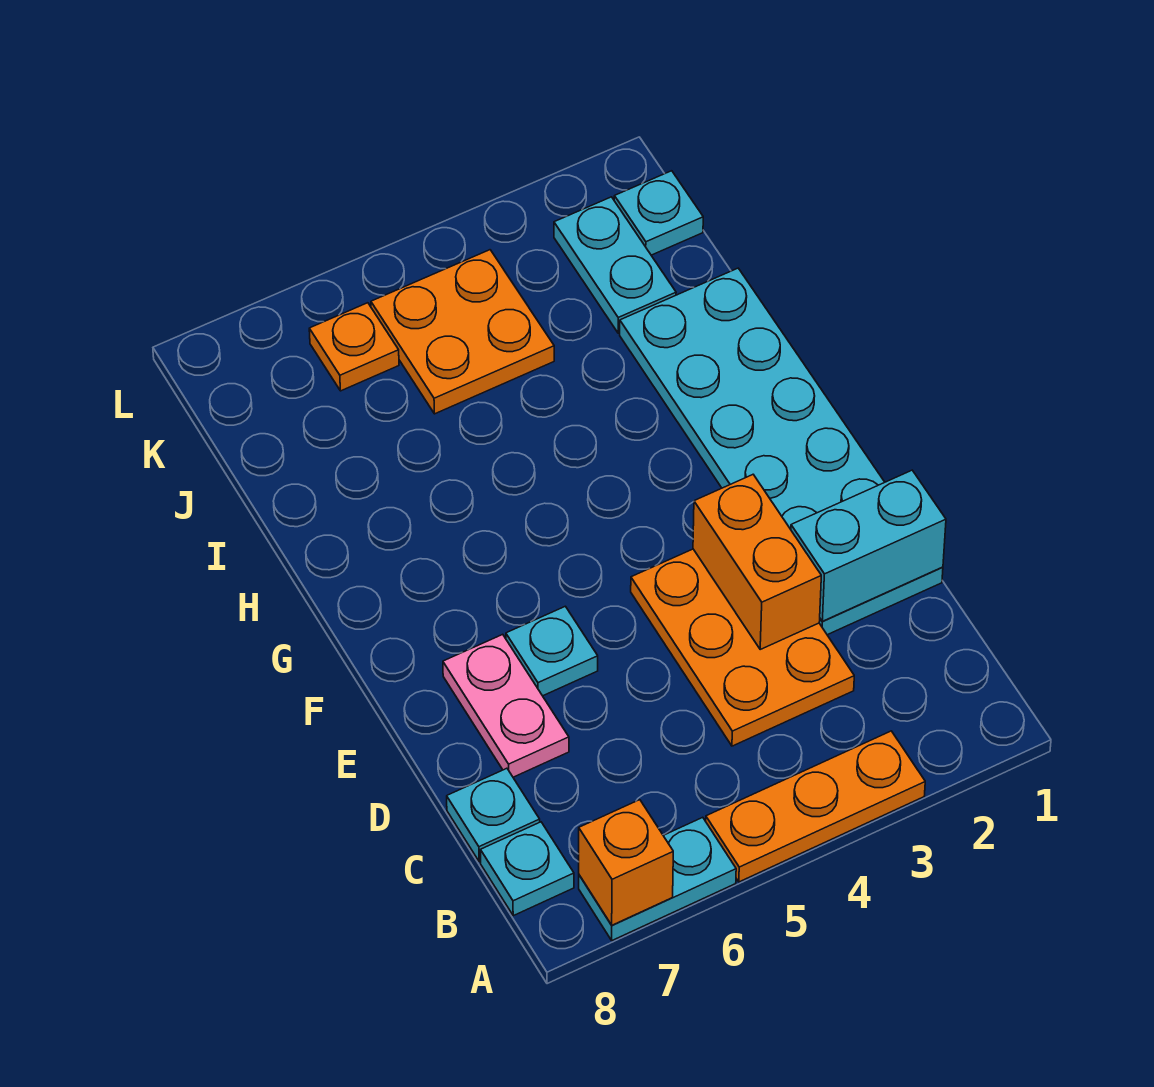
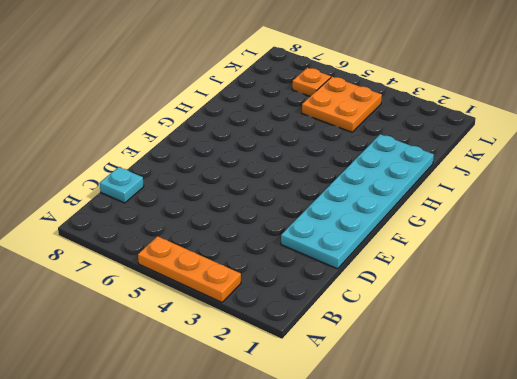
none -> cyan plate A6:A7 level 1
none -> cyan plate B8 level 1
none -> orange plate C3:E4 level 1

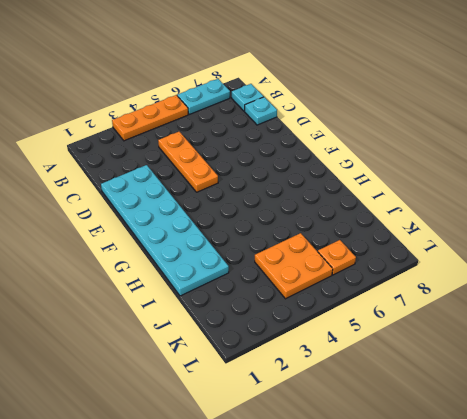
orange plate C4:E4 level 1 -> orange plate C3:E4 level 1
none -> pink plate D7:E7 level 1
none -> cyan plate E6 level 1
none -> cyan plate J2:K2 level 1

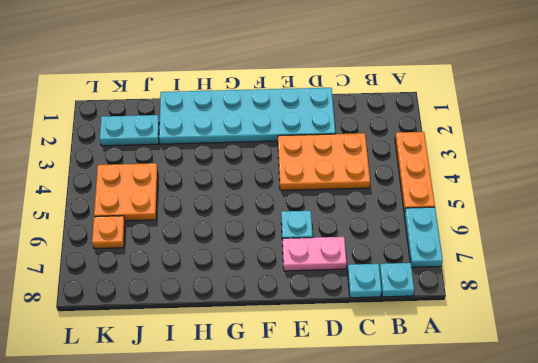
none -> cyan plate K1 level 1
none -> orange brick A7 level 2
none -> cyan brick D1:D2 level 2

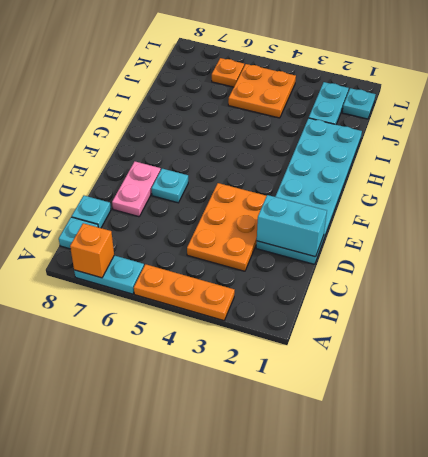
none -> orange brick D3:E3 level 2

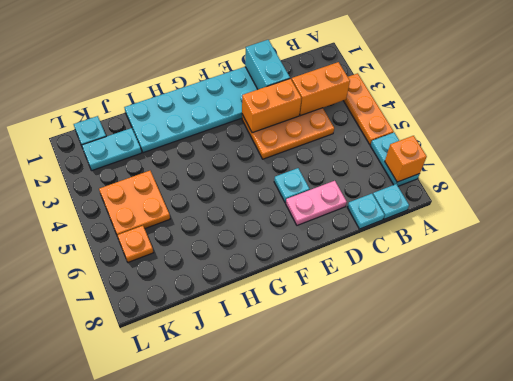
orange brick B3:C3 level 2 -> none

